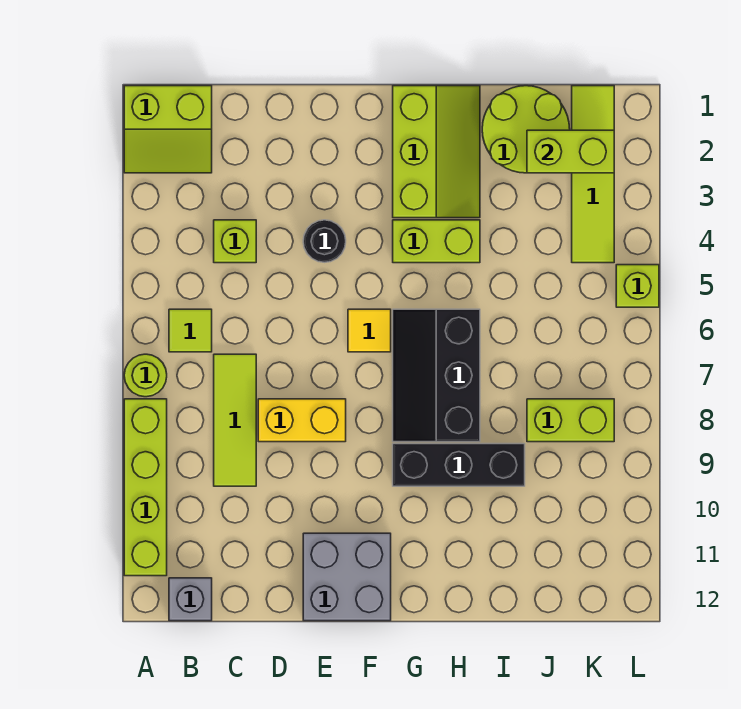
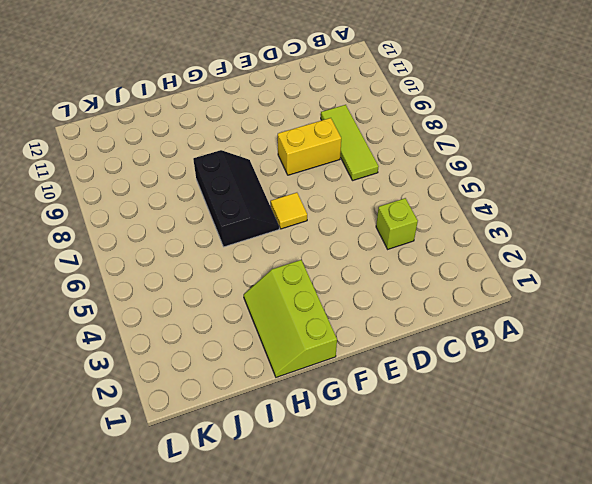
none -> lime slope A1:B2 level 1 top 1
none -> lime round brick A7 level 1
none -> lime brick A8:A11 level 1

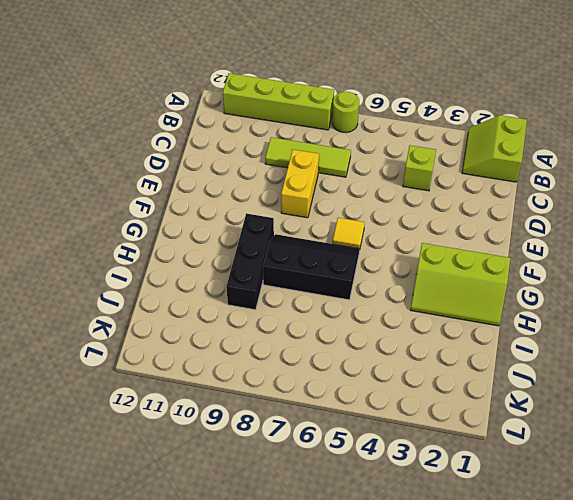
none -> lime tile B6 level 1
none -> grey brick B12 level 1
none -> black round brick E4 level 1

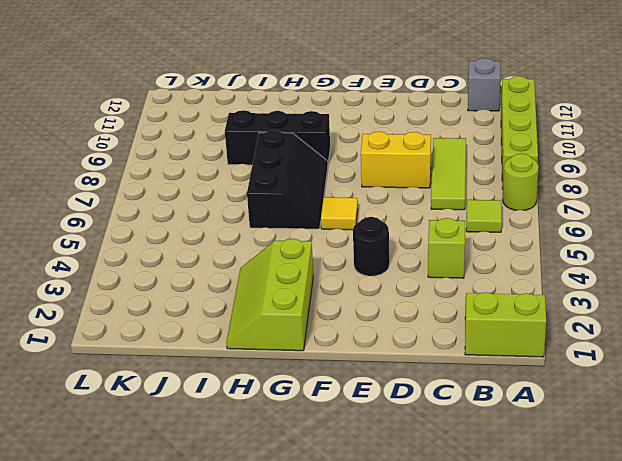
none -> grey brick E11:F12 level 1
none -> lime brick G4:H4 level 1
none -> lime round brick I1:J2 level 1

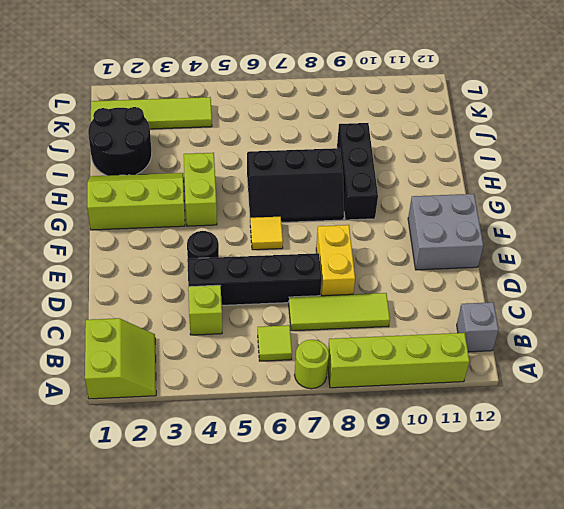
black brick D4:D7 level 1 -> none
black round brick I1:J2 level 1 -> lime round brick I1:J2 level 1
none -> lime brick J8:K8 level 1
none -> lime brick L5 level 1
none -> lime brick J2:K2 level 2

